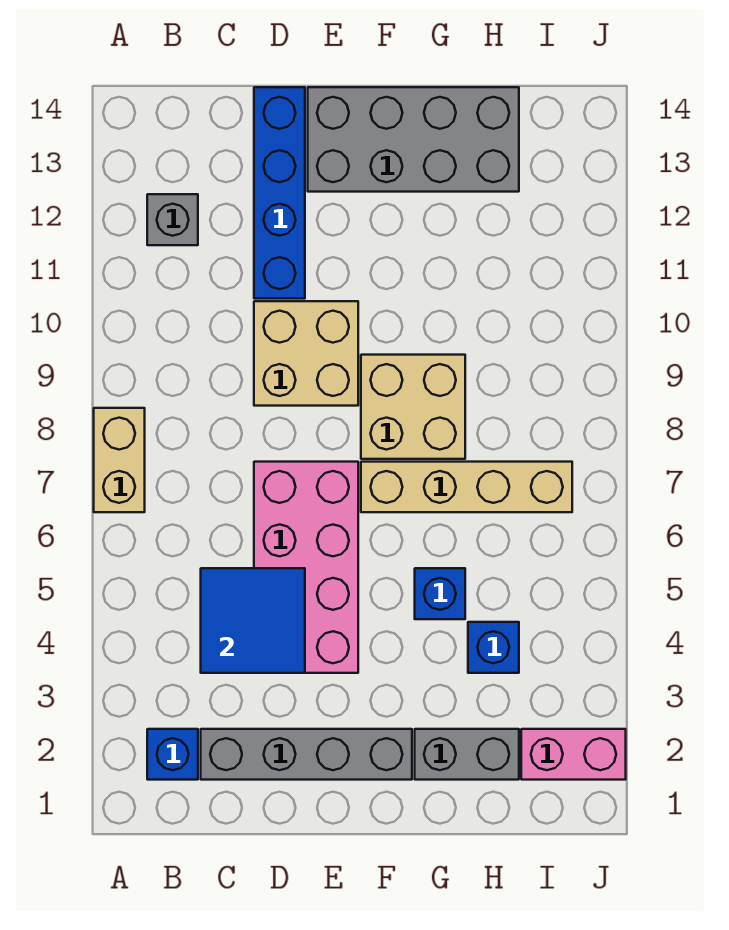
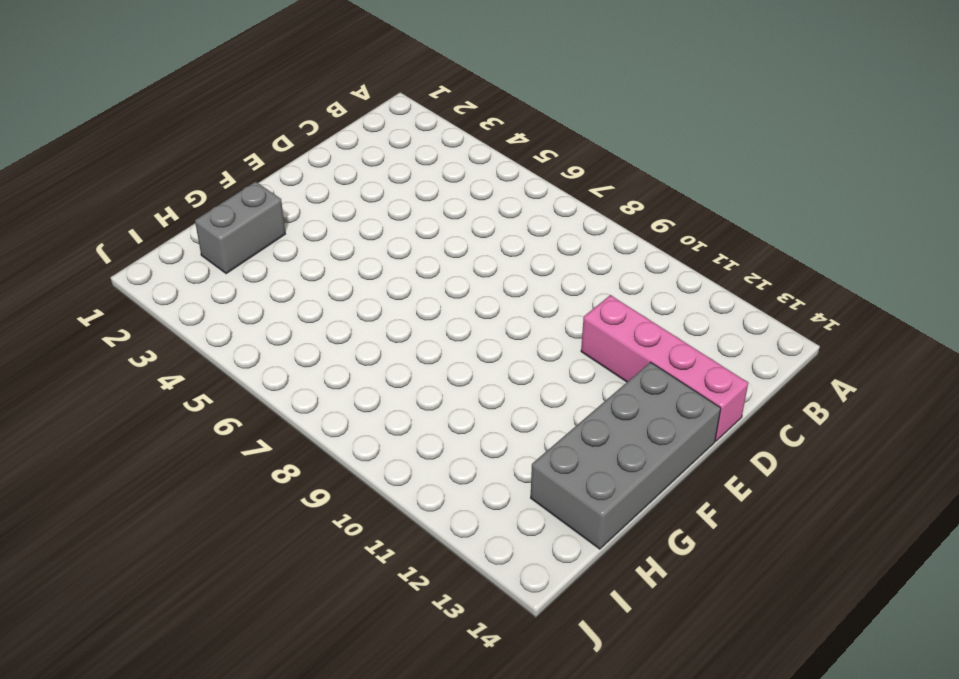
pink brick D11:D14 level 1 -> blue brick D11:D14 level 1
none -> tan brick A7:A8 level 1
none -> blue brick B2 level 1
none -> grey brick B12 level 1

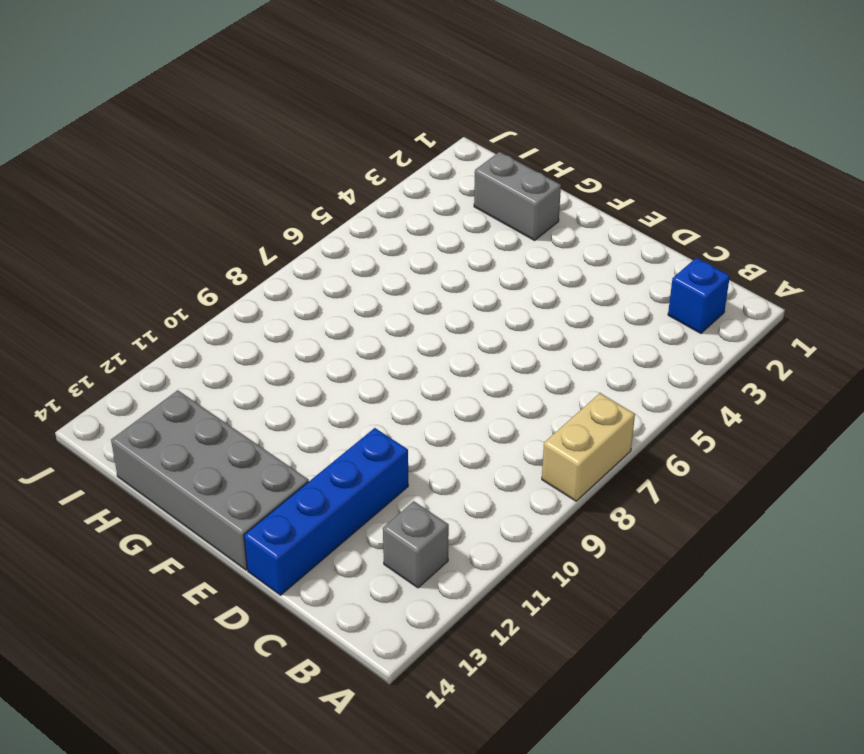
none -> grey brick C2:F2 level 1
none -> pink brick D4:E7 level 1
none -> tan brick D9:E10 level 1

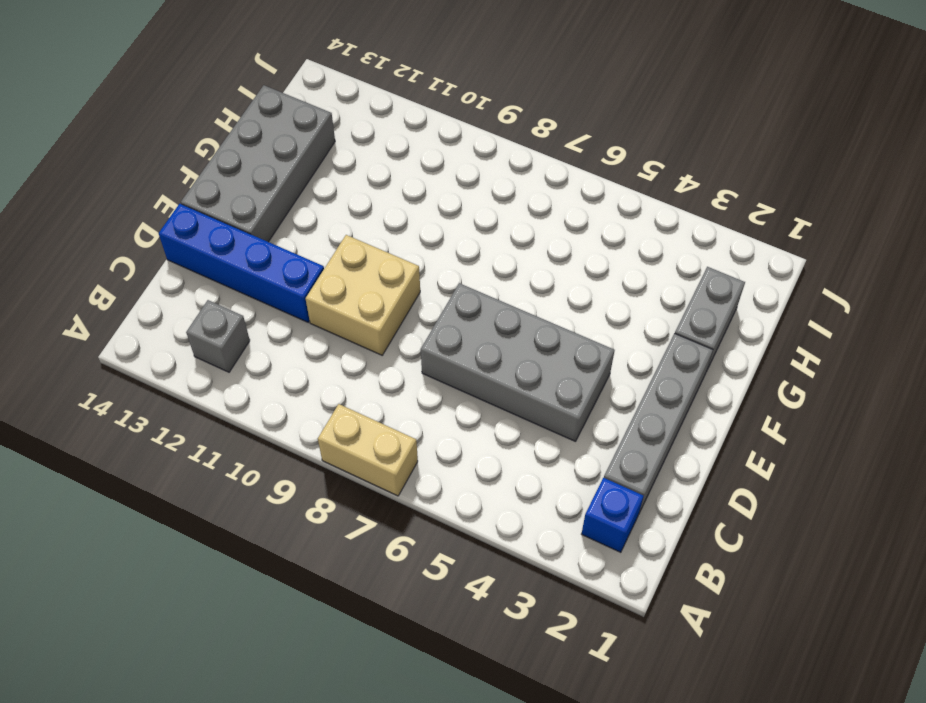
grey brick D4:E7 level 1 -> pink brick D4:E7 level 1
none -> tan brick F7:I7 level 1
none -> tan brick F8:G9 level 1
none -> blue brick G5 level 1

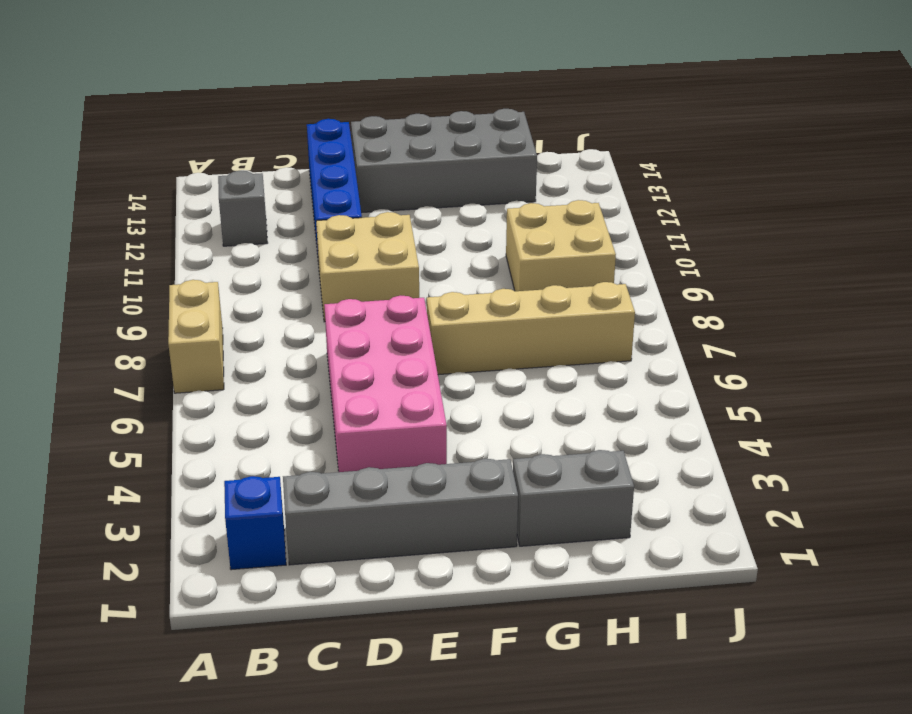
tan brick H9:I10 level 1 -> tan brick F8:G9 level 1
none -> blue brick G5 level 1
none -> blue brick H4 level 1
none -> pink brick I2:J2 level 1

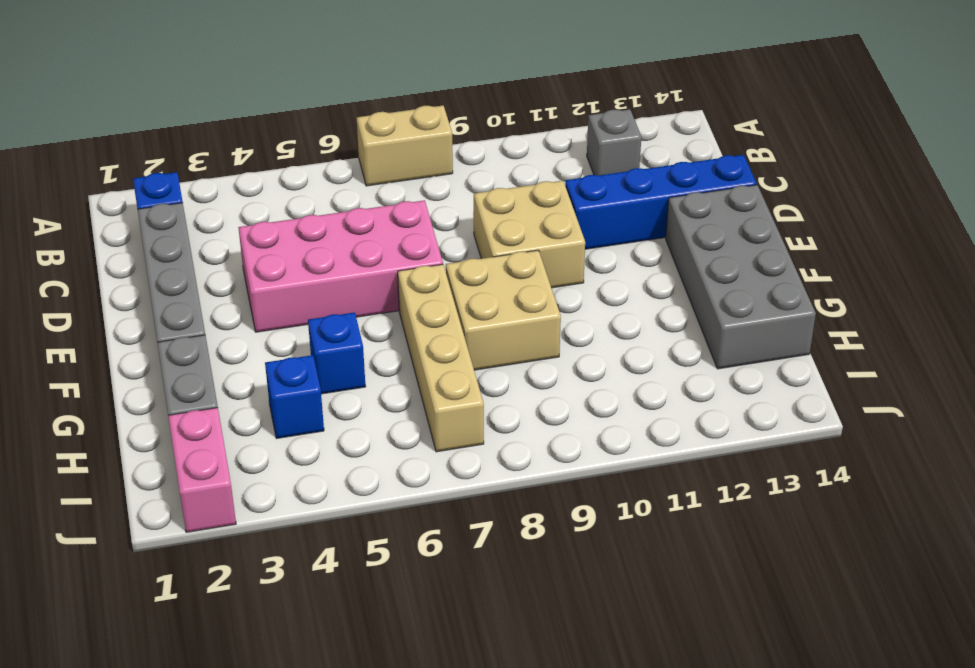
none -> blue tile C4:D5 level 2

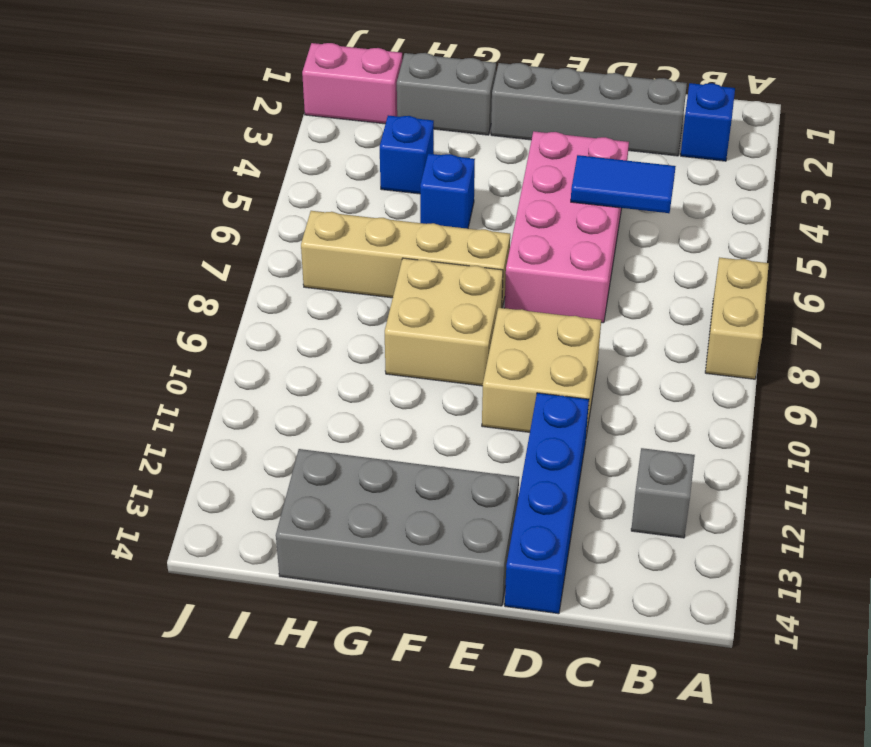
blue tile C5:D5 level 2 -> blue tile C4:D5 level 2

